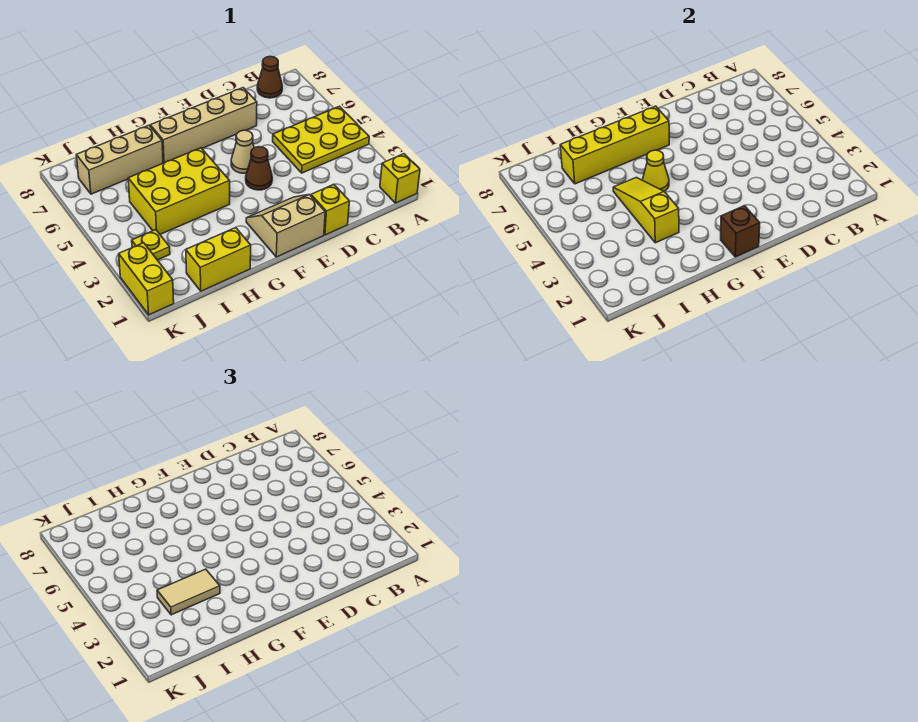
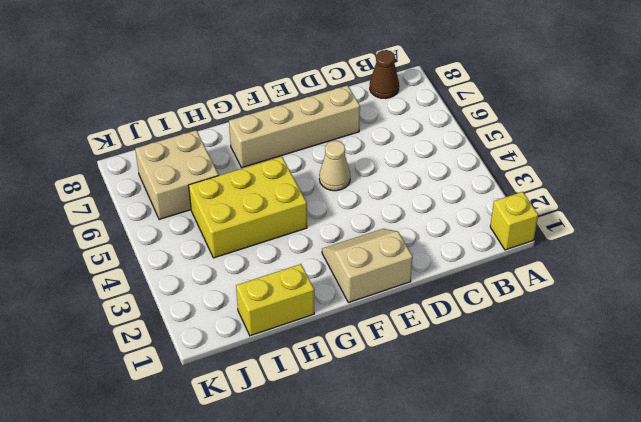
tan brick I6:J7 level 1 -> tan brick H7:J7 level 1
none -> yellow plate A4:C5 level 1
none -> yellow brick D1 level 1
none -> brown cone E4 level 1

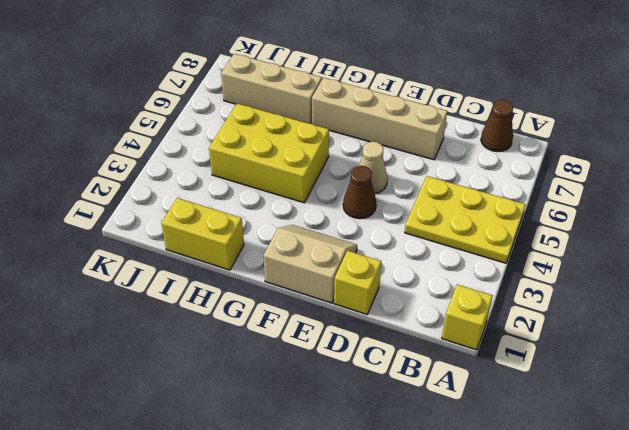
none -> yellow plate J3 level 1
none -> yellow brick K1:K2 level 1
none -> brown brick F1 level 2

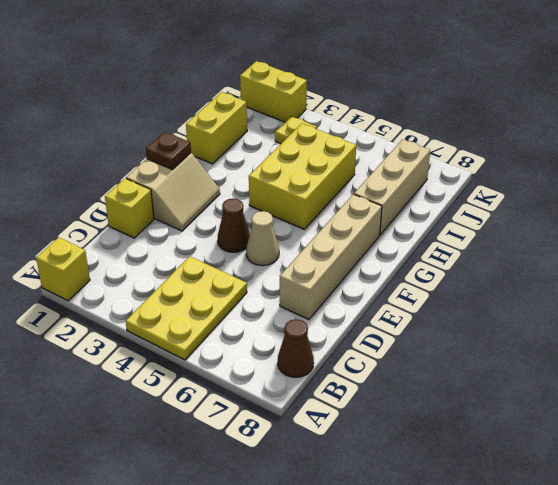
brown plate F1 level 2 -> brown brick F1 level 2
none -> yellow brick F7:I7 level 2
none -> yellow cone G5 level 2
none -> yellow slope H3:H5 level 2 top 3

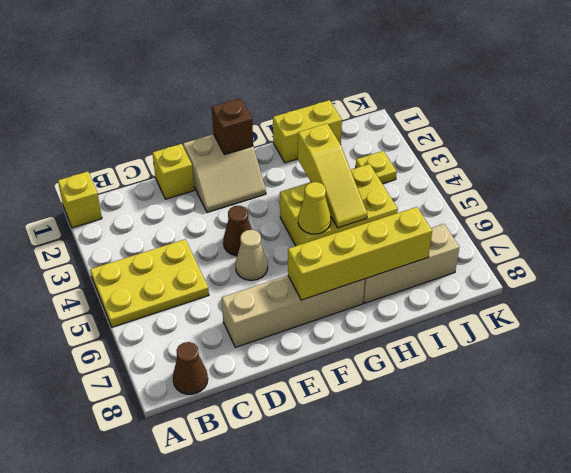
none -> yellow brick K1:K2 level 1
none -> tan tile H3:I3 level 3

